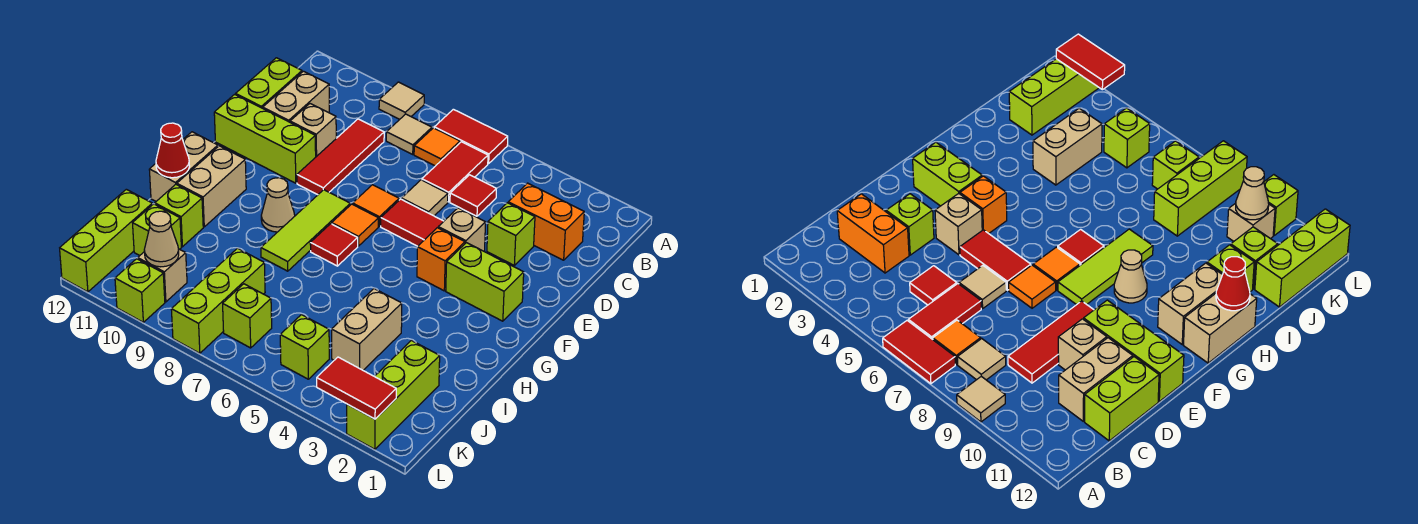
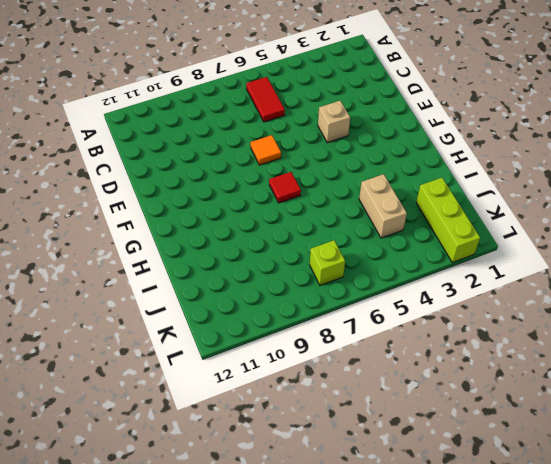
none -> red tile A6:A7 level 1
none -> tan tile A9 level 1
none -> orange tile B7 level 1
none -> tan tile B8 level 1

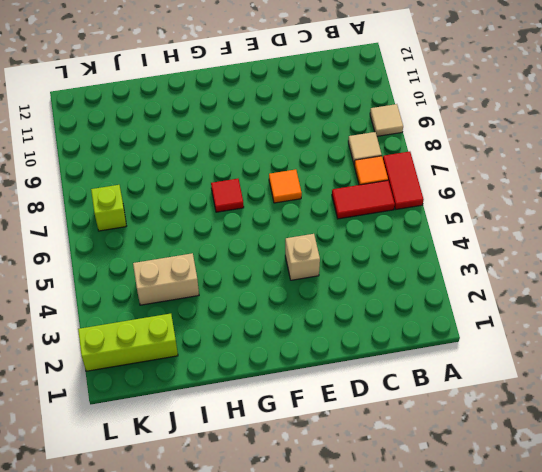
none -> orange brick C2:C3 level 1
none -> red tile C5 level 1
none -> red tile C9:E9 level 1
none -> tan brick C11:D11 level 1

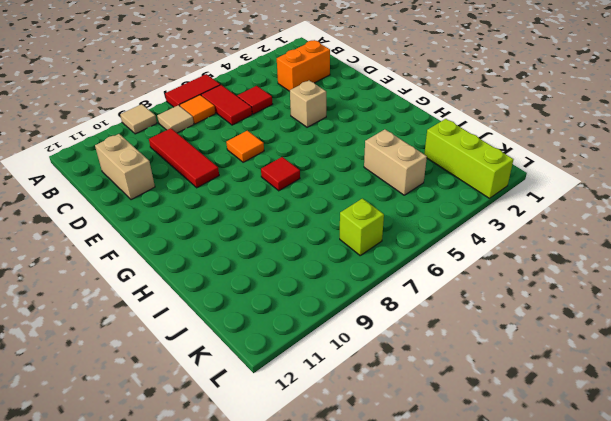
none -> lime brick C12:D12 level 1
none -> lime brick D3 level 1
none -> tan tile D6 level 1
none -> tan brick D10 level 1

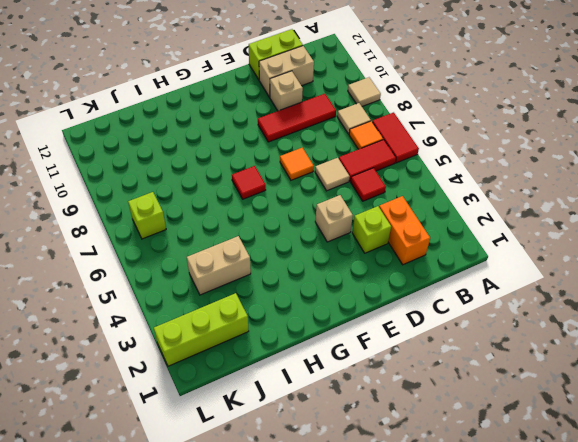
none -> red tile E5:E6 level 1
none -> lime brick E10:E12 level 1
none -> lime brick F2:F3 level 1
none -> orange brick F4 level 1

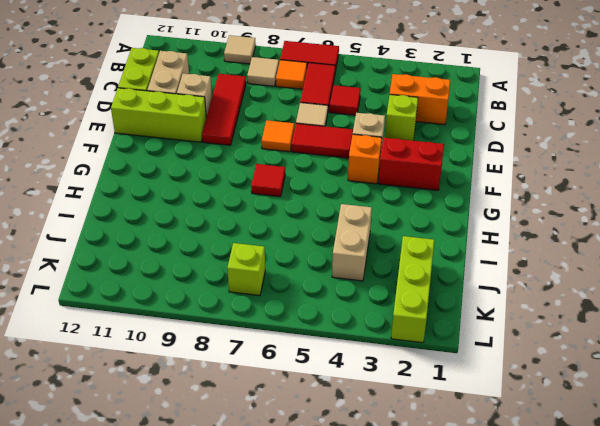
red brick F2:F3 level 1 -> lime brick F2:F3 level 1
none -> orange tile F7 level 1
none -> lime tile F8:H8 level 1
none -> tan cone G9 level 1
none -> tan brick G11:H11 level 1

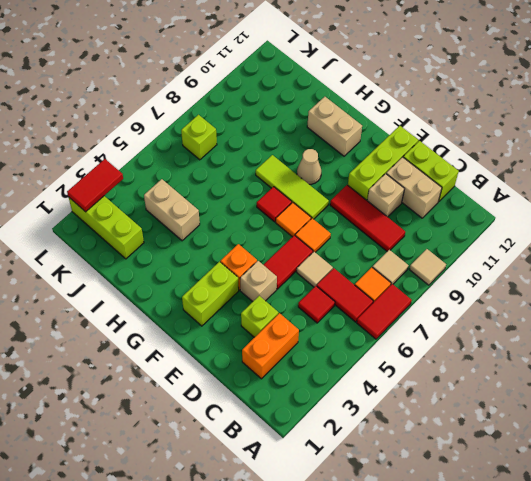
none -> tan brick G12:H12 level 1
none -> lime brick I11 level 1
none -> lime brick J8:L8 level 1
none -> lime brick J11 level 1

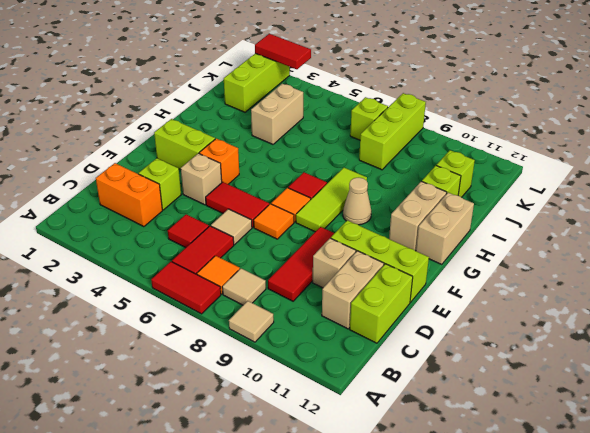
none -> lime brick J12:L12 level 1
none -> lime brick K5 level 1
none -> tan brick K10 level 1
none -> lime brick L10 level 1

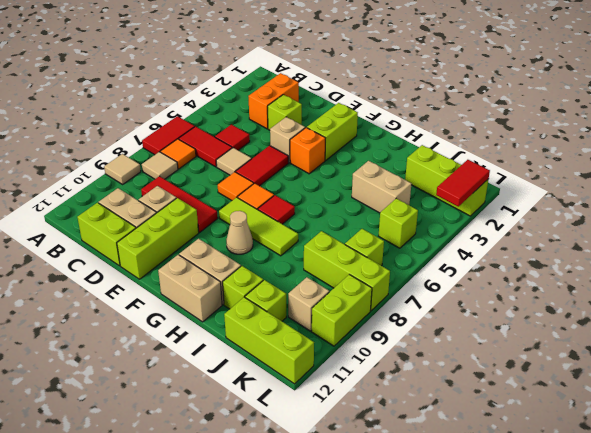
lime brick L9:L10 level 1 -> lime brick L10 level 1
none -> red cone H12 level 2
none -> tan cone K10 level 2

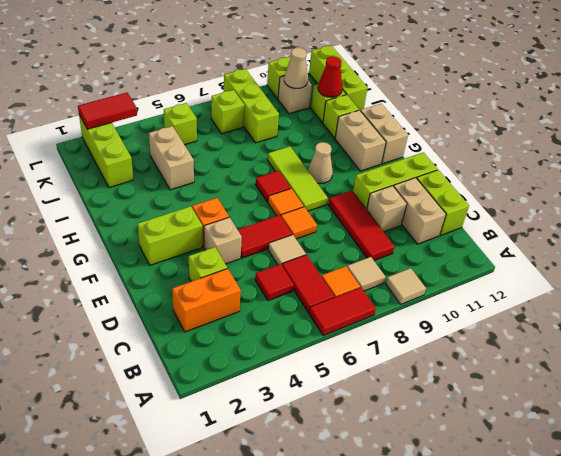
red cone J11 level 2 -> red cone H12 level 2

